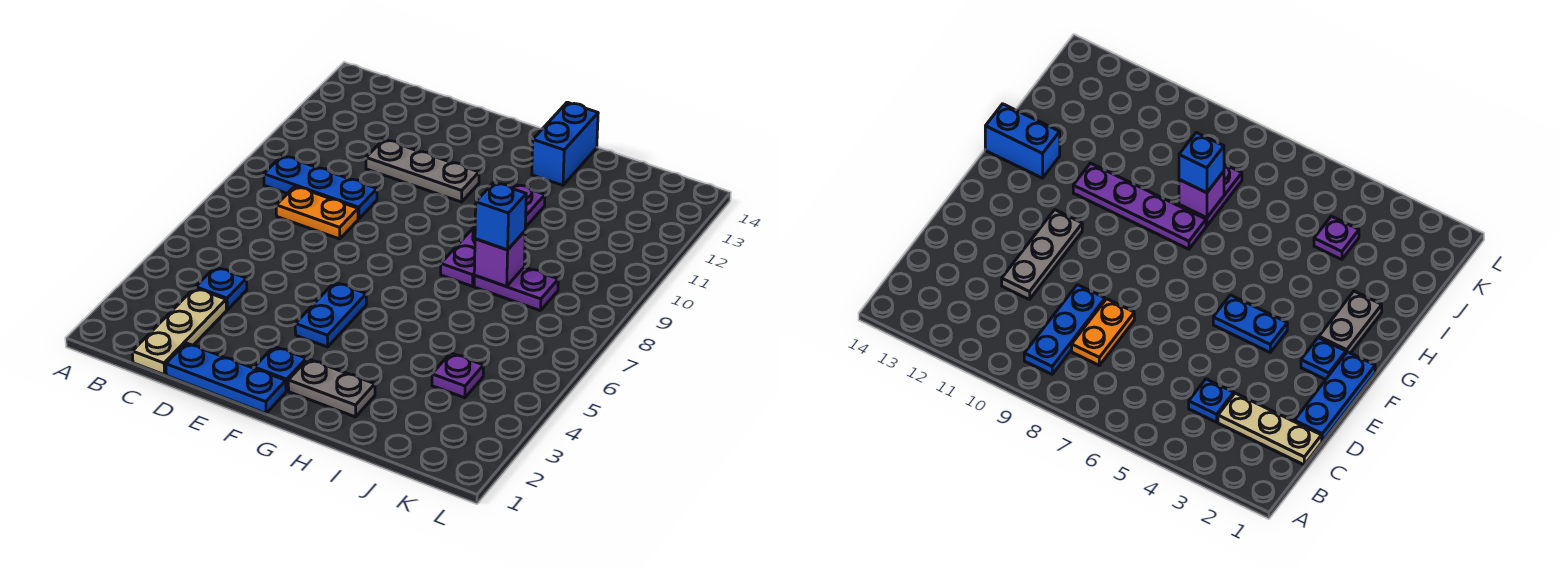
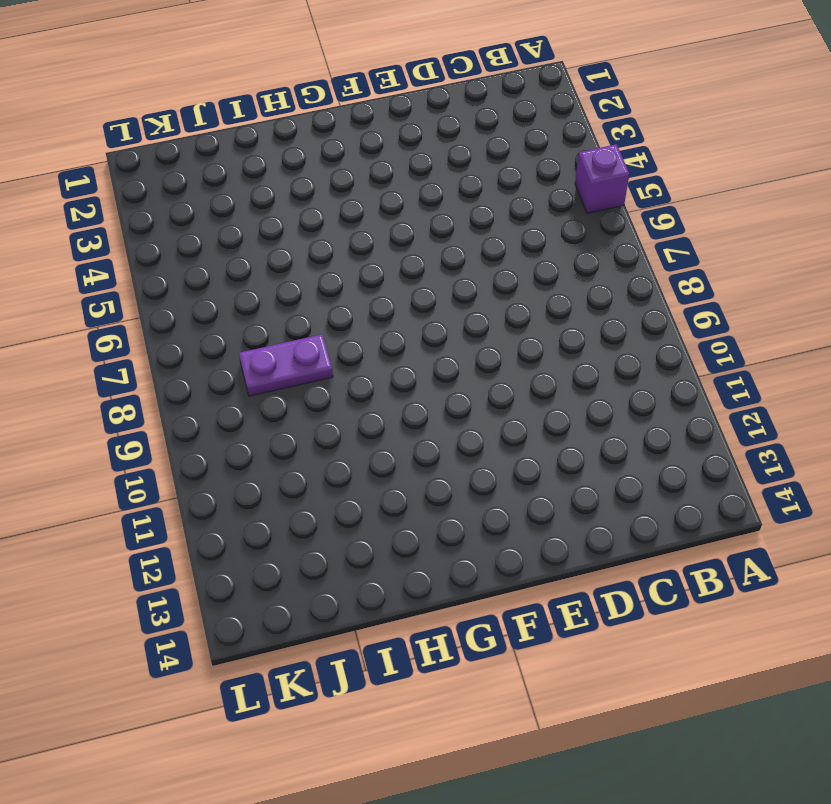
purple brick A5 level 1 -> purple brick I8 level 2
none -> blue plate B9:D9 level 1
none -> tan plate C1:C3 level 1
none -> blue plate C4 level 1

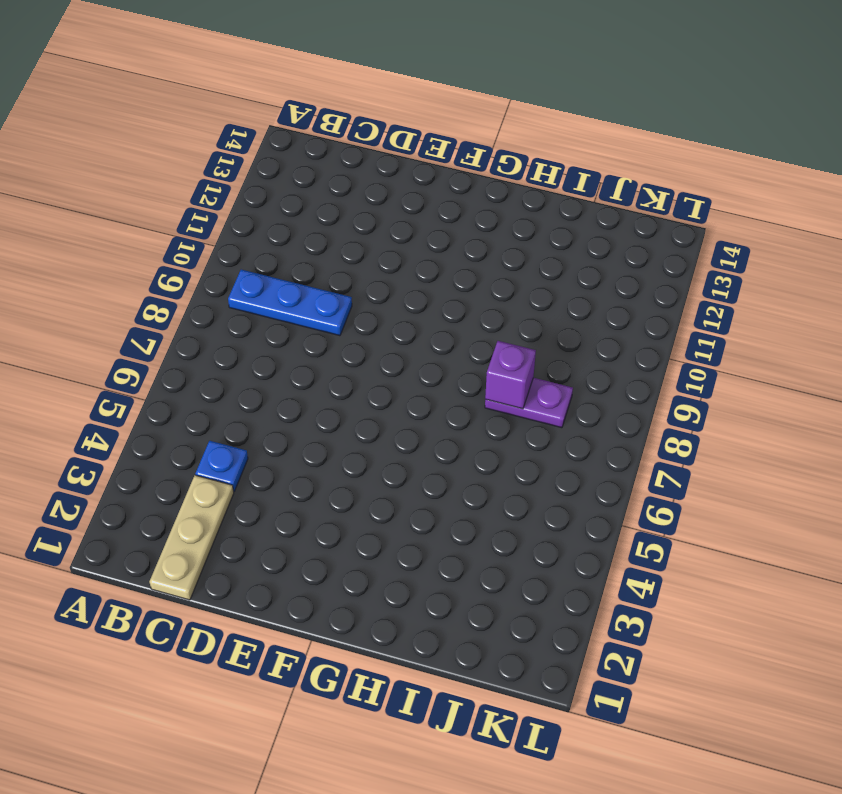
none -> orange plate C8:D8 level 1
none -> blue plate D1:F1 level 1
none -> grey plate D11:F11 level 1

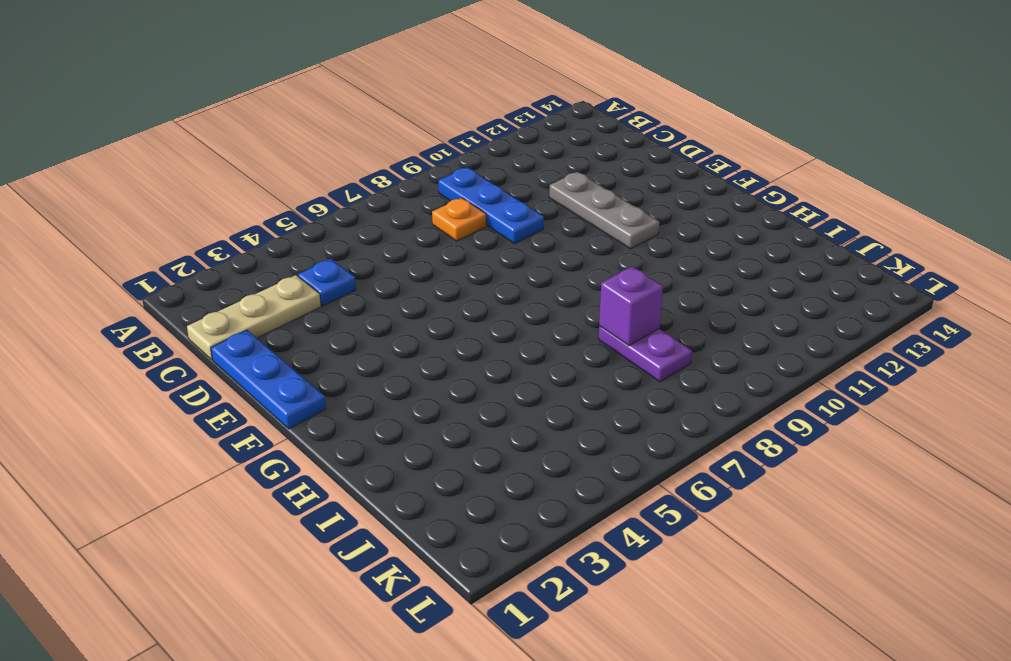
orange plate C8 level 1 -> orange plate C8:D8 level 1
none -> blue plate F2 level 1
none -> blue plate F4:F5 level 1
none -> grey plate G2:H2 level 1

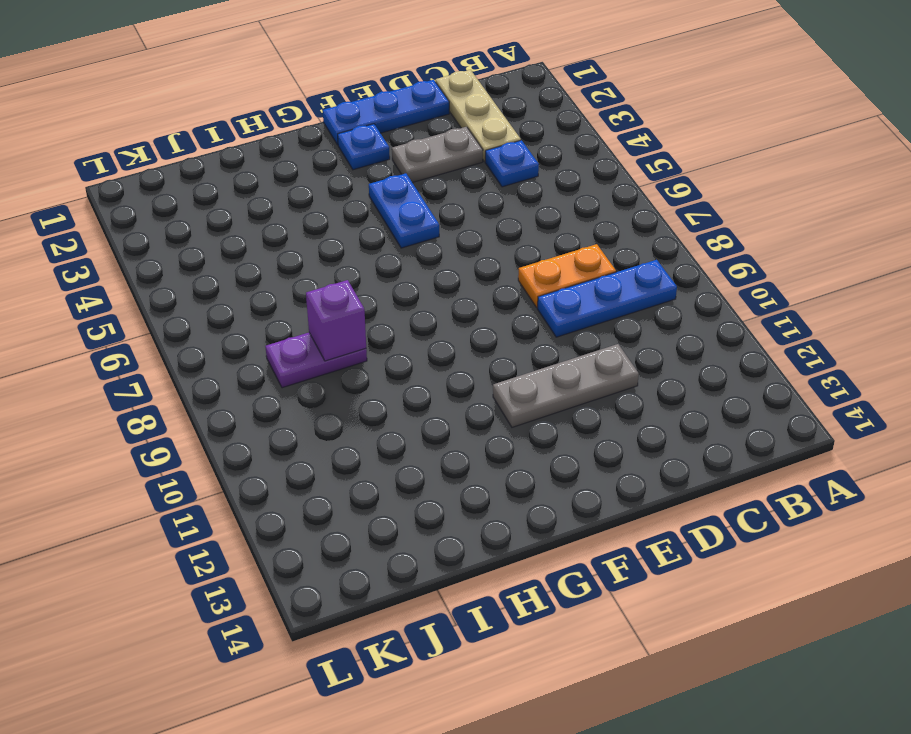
grey plate D3:E3 level 1 -> grey plate G2:H2 level 1
none -> purple plate H8:H11 level 1
none -> blue brick H13:H14 level 1
none -> purple plate J4 level 1

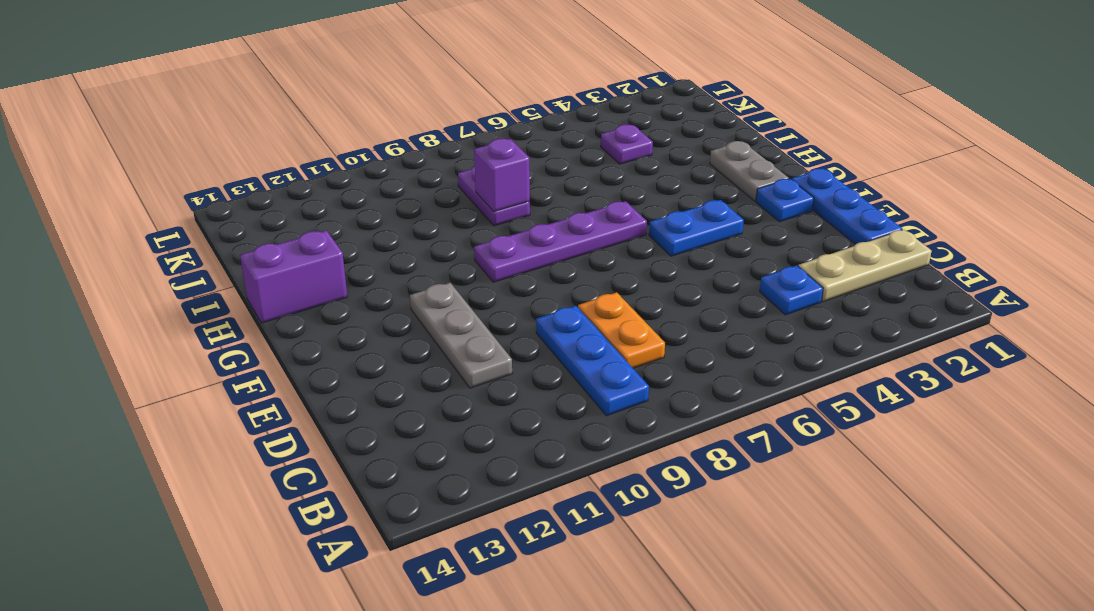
purple plate G6:G9 level 1 -> purple plate H8:H11 level 1
purple brick H13:H14 level 1 -> blue brick H13:H14 level 1
none -> blue brick I8 level 3

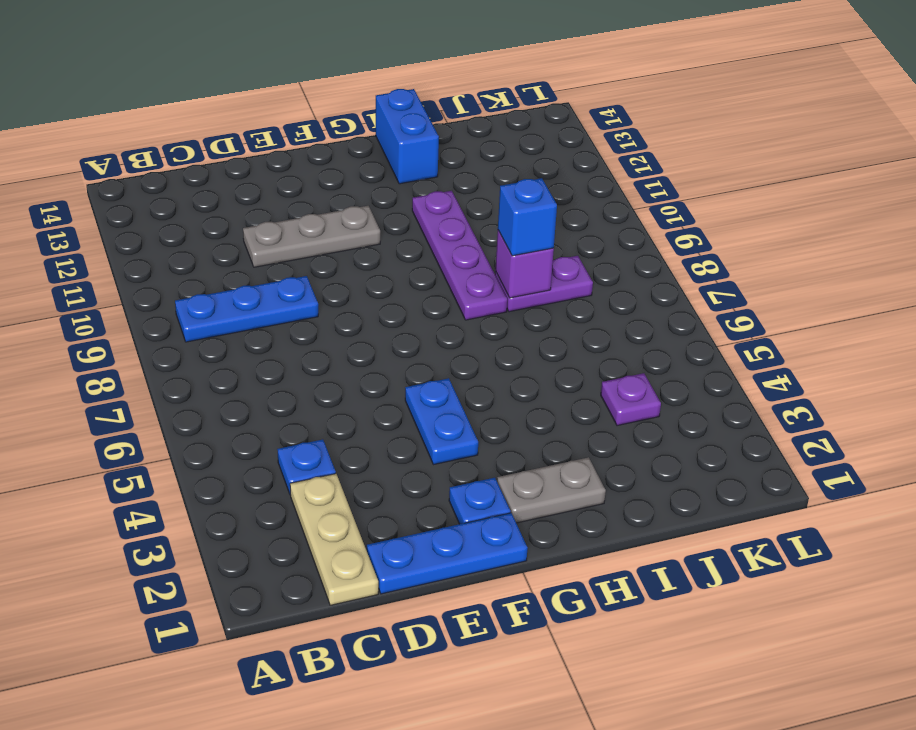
none -> orange plate C8:D8 level 1

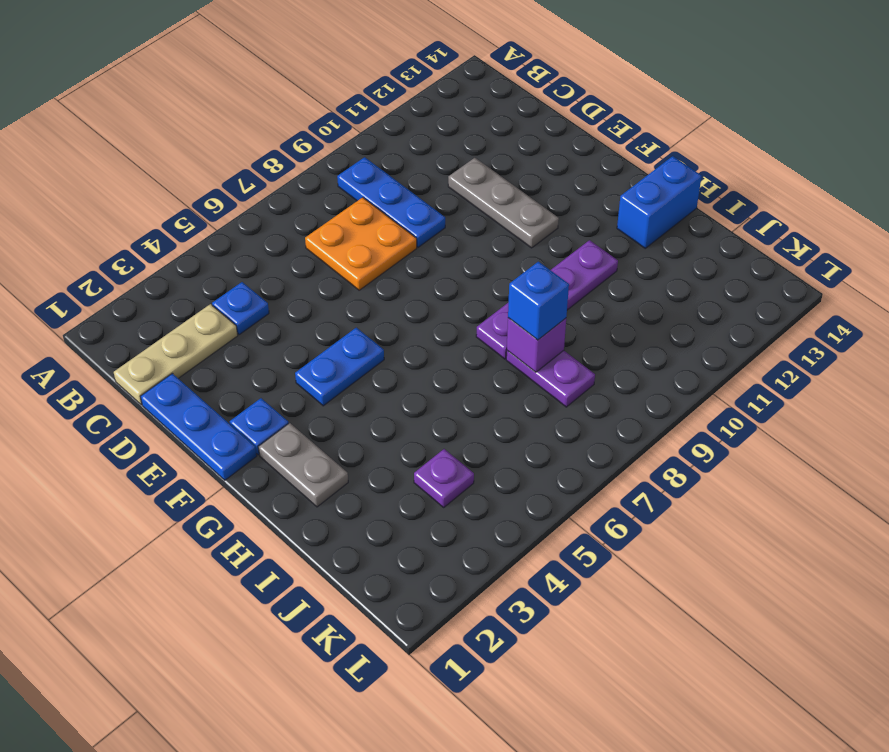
orange plate C7:D8 level 1 -> orange plate C8:D8 level 1

